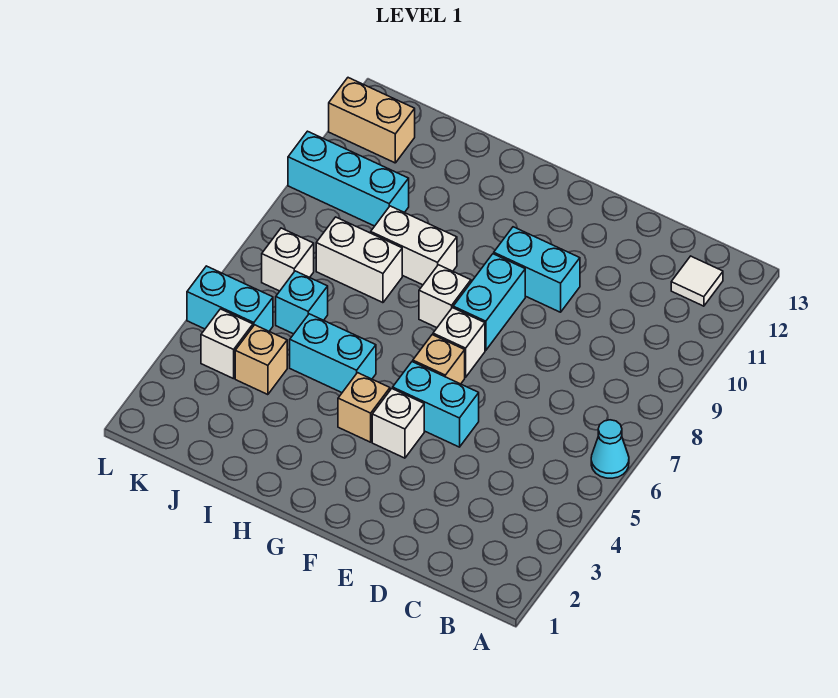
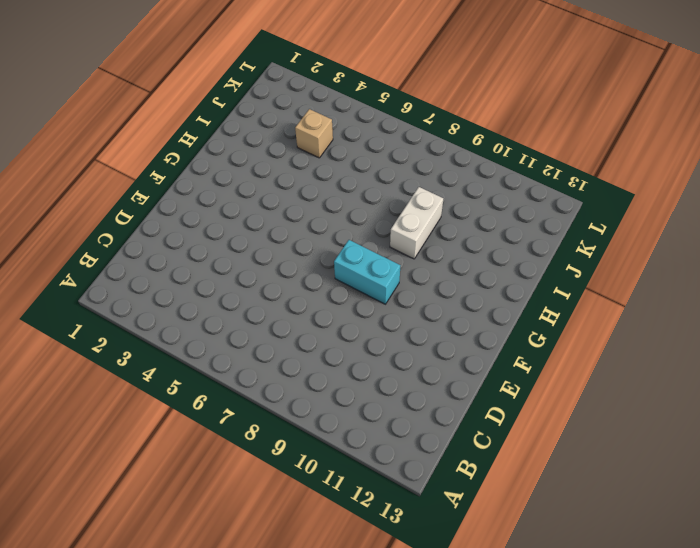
none -> cyan cone A6 level 1
none -> white tile B12 level 1
none -> cyan brick E5:F5 level 1

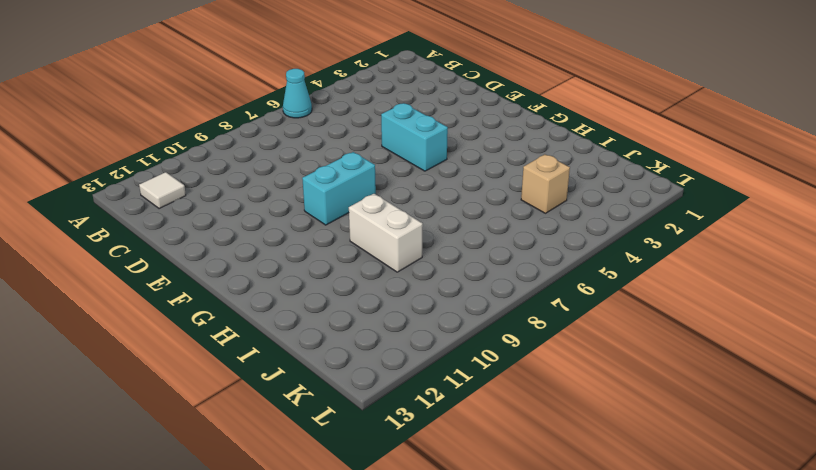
none -> cyan brick E10:F10 level 1
none -> white brick F4 level 1
none -> tan brick F6 level 1

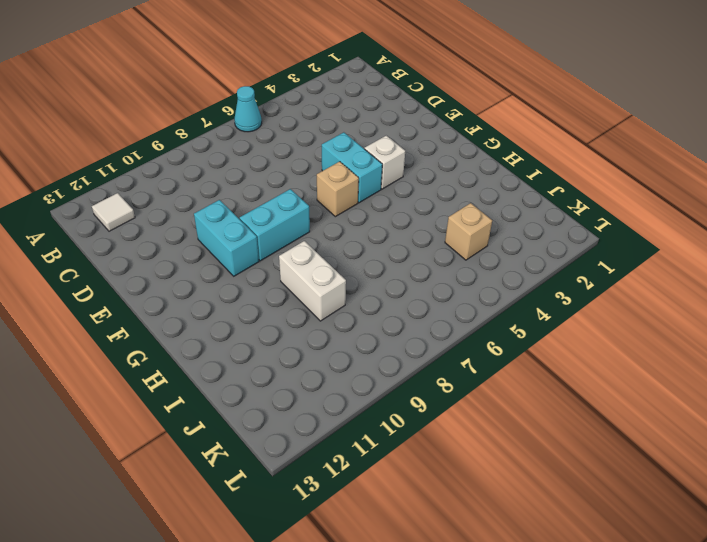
none -> white brick F7 level 1
none -> tan brick G4 level 1
none -> white brick G8 level 1

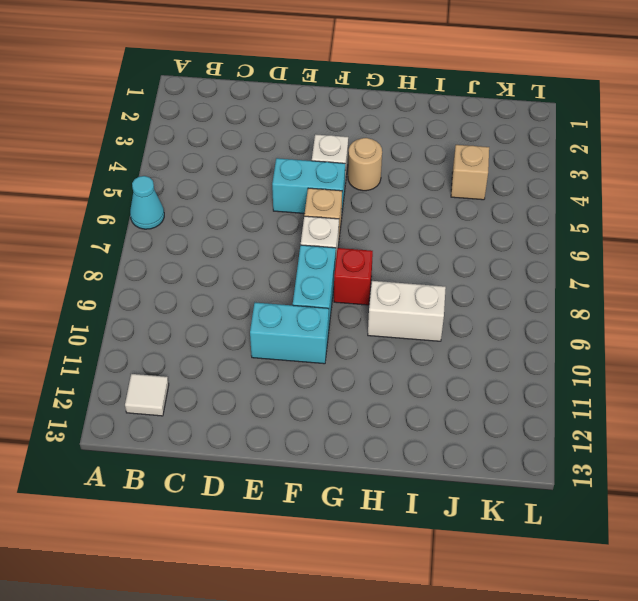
tan round brick G4 level 1 -> tan brick G4 level 1
red brick G8 level 1 -> white brick G8 level 1
none -> cyan brick H5:I5 level 1
none -> white brick I8:J8 level 1
none -> cyan brick J6 level 1

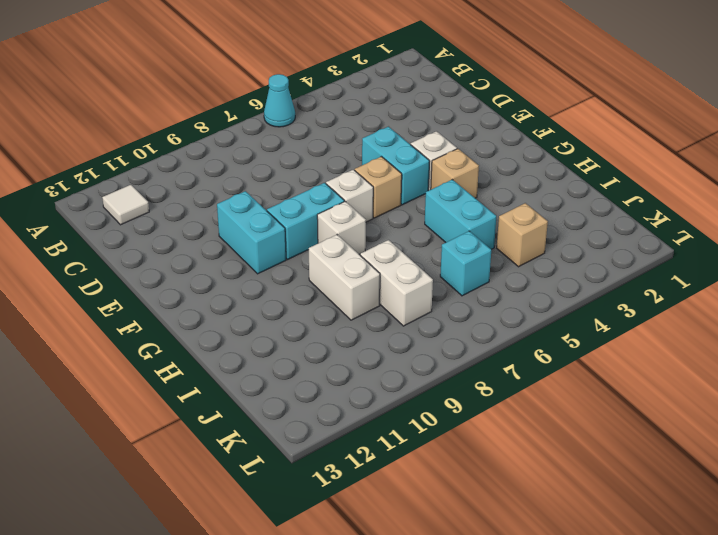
none -> cyan brick J10:L10 level 1
none -> white brick K4 level 1
none -> cyan brick K5:L5 level 1

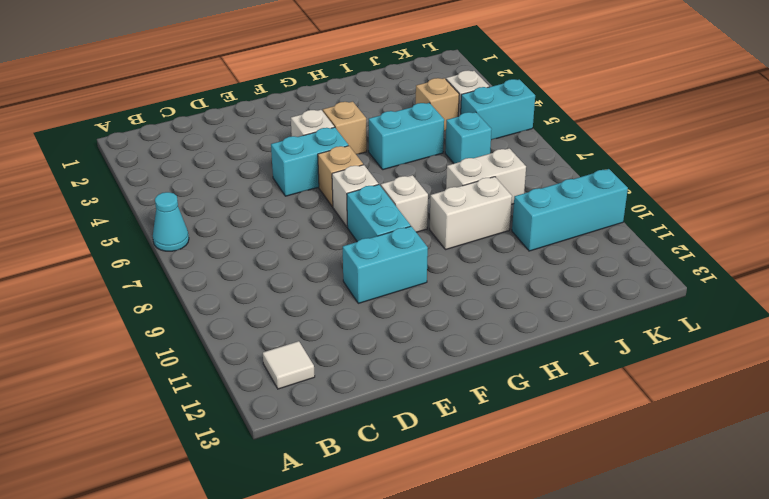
none -> white brick K7 level 1
none -> tan brick K12:L12 level 1

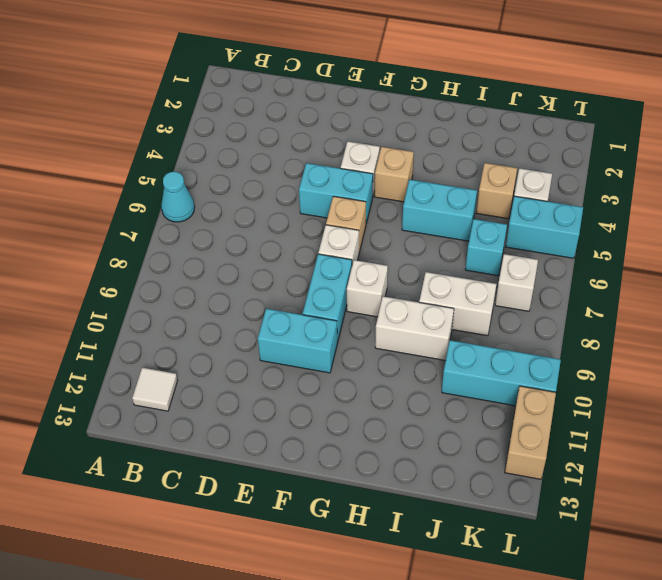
tan brick L11:L12 level 1 -> tan brick K12:L12 level 1

